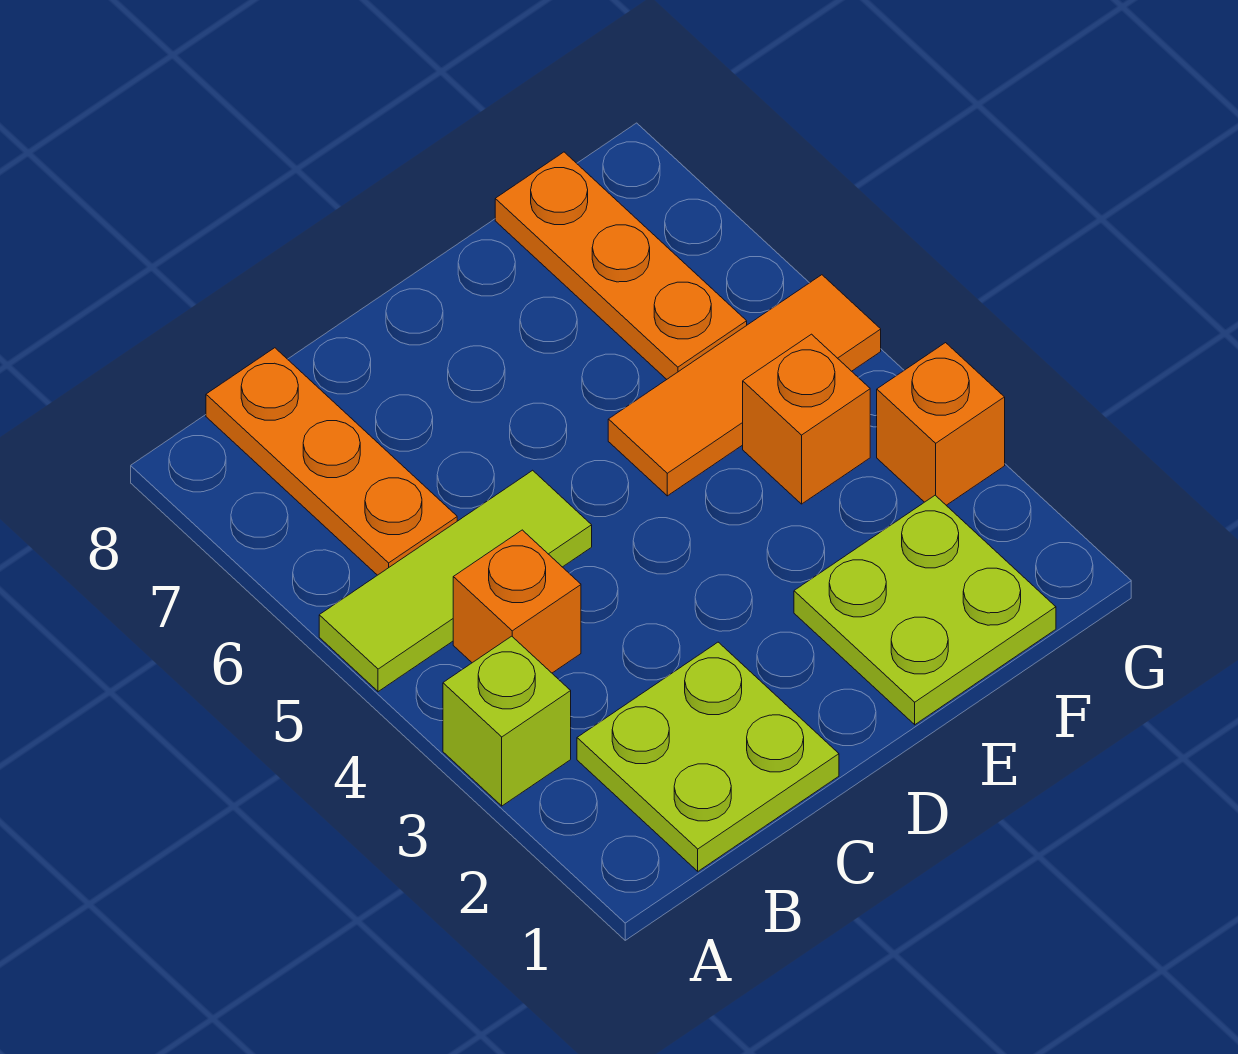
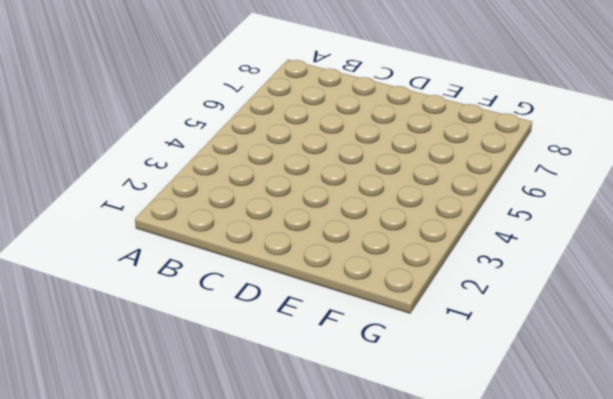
none -> lime brick A3 level 1
none -> lime tile A5:C5 level 1

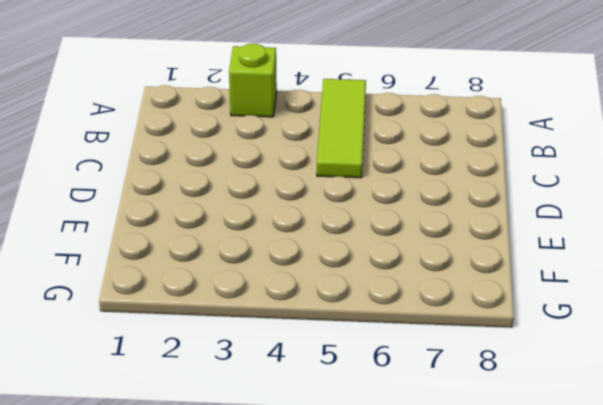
none -> lime plate B1:C2 level 1
none -> orange brick B4 level 1

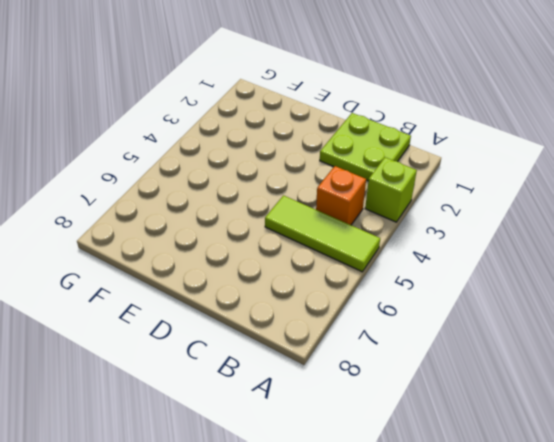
none -> orange plate B6:B8 level 1
none -> lime plate E1:F2 level 1

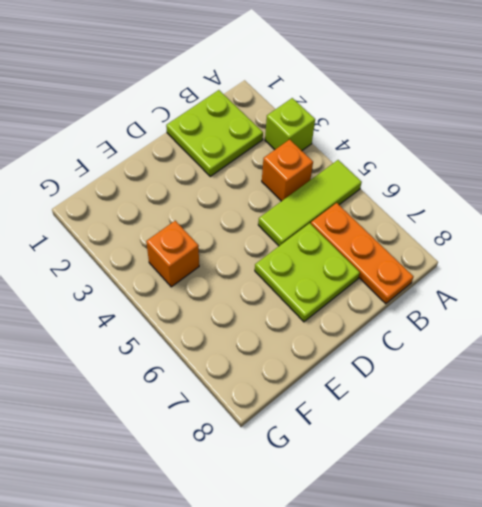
lime plate C6:D7 level 1 -> lime plate E1:F2 level 1
none -> orange tile E5:G5 level 1
none -> orange plate F6:F8 level 1

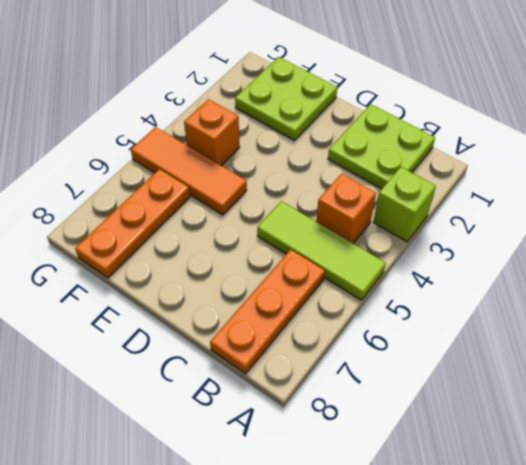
none -> orange brick G3 level 1

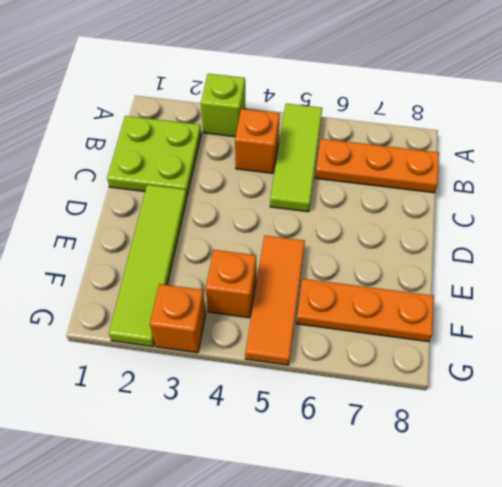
lime tile D2:G2 level 1 -> lime plate E1:F2 level 1

